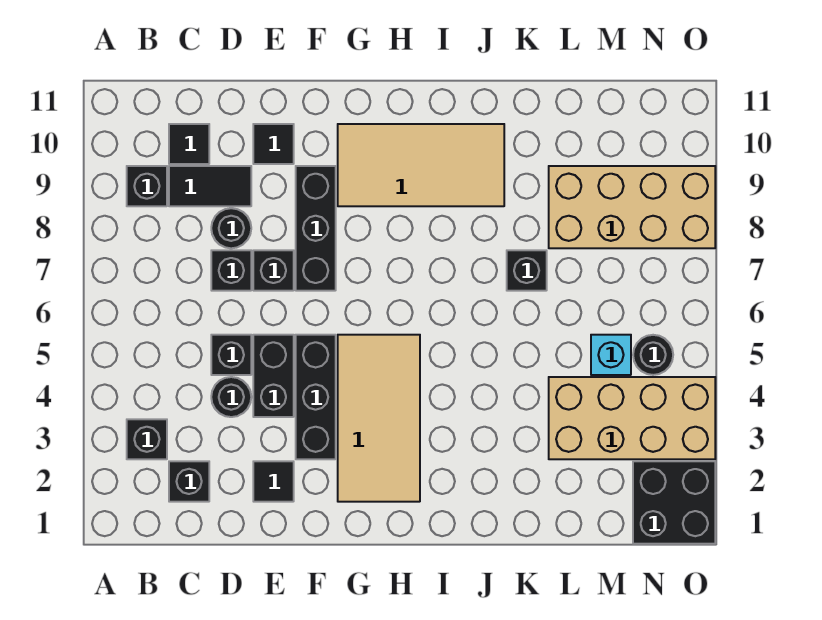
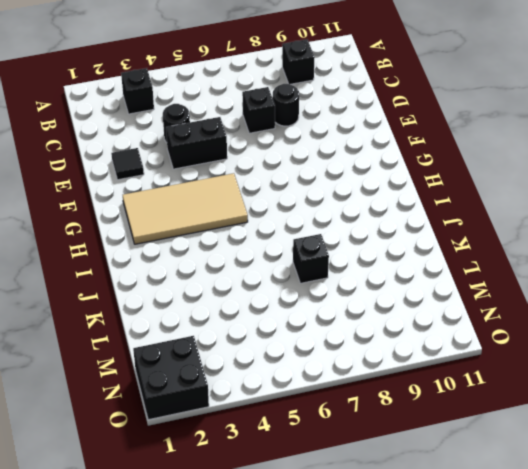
none -> black brick C2 level 1
none -> black tile C9:D9 level 1
none -> black tile C10 level 1

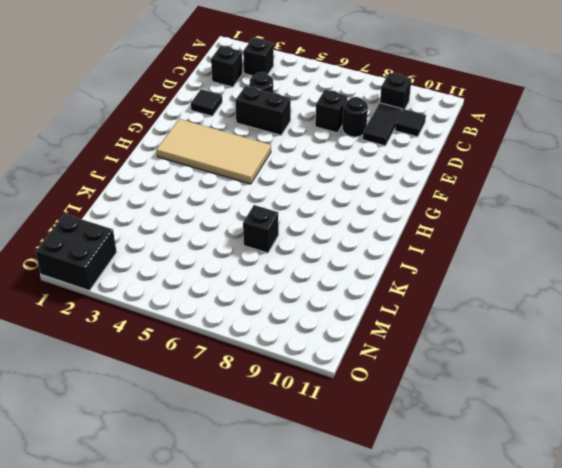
none -> black brick D5 level 1
none -> black brick E7 level 1
none -> black tile E10 level 1

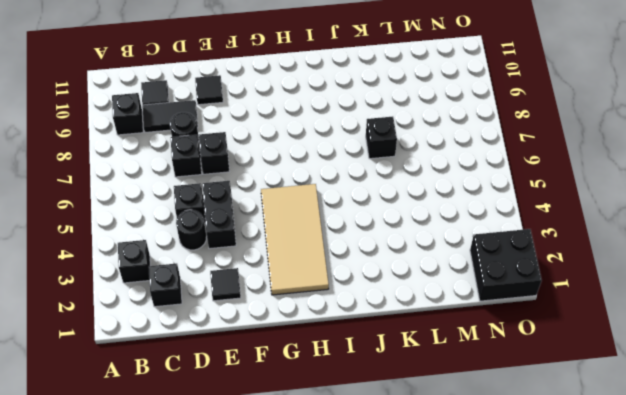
none -> black brick F3:F5 level 1
none -> black brick F7:F9 level 1
none -> tan tile G9:J10 level 1

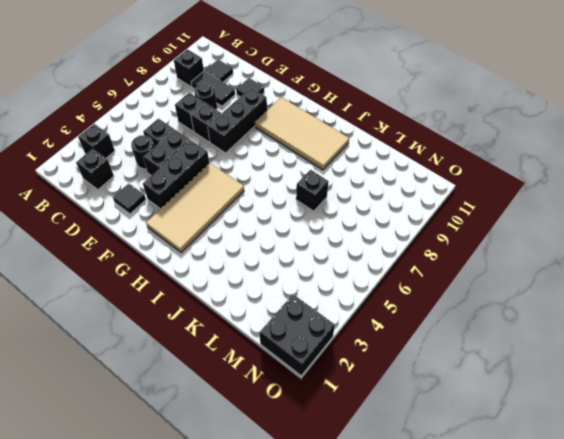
none -> tan brick L3:O4 level 1
none -> tan brick L8:O9 level 1
none -> cyan brick M5 level 1

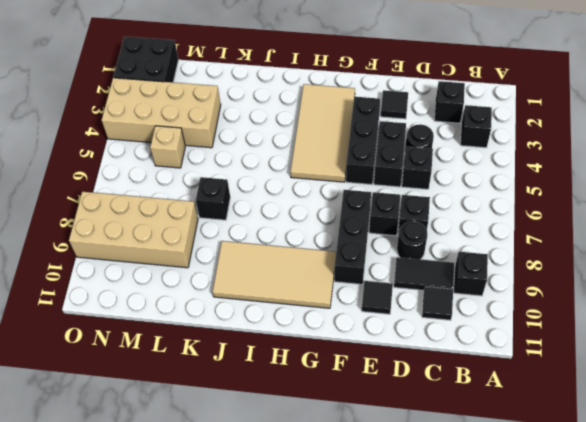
tan brick M5 level 1 -> cyan brick M5 level 1
none -> black round brick N5 level 1

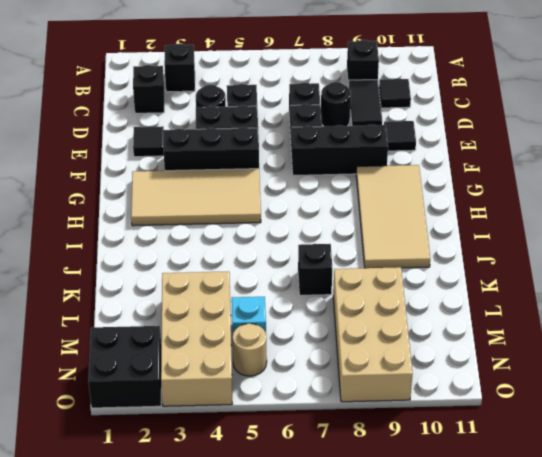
tan round brick N5 level 1 -> black round brick N5 level 1

